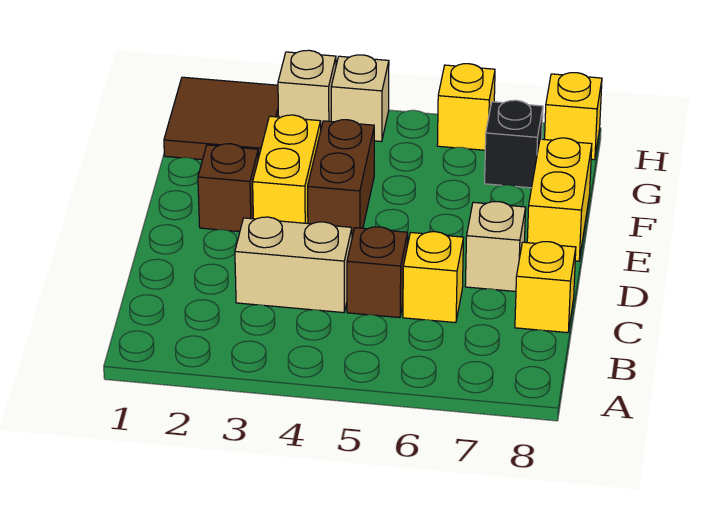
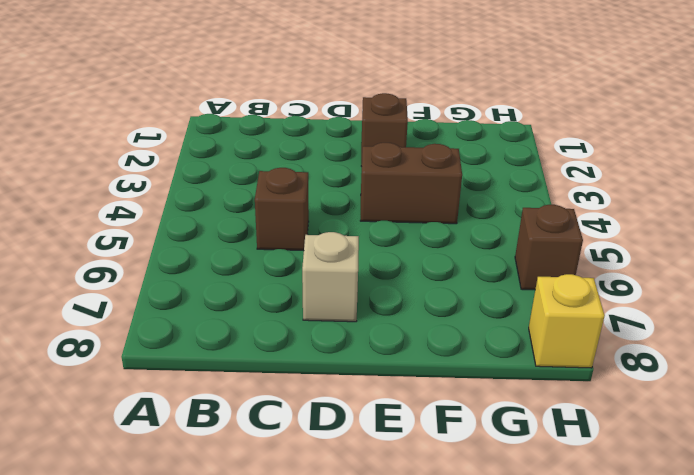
brown brick H6 level 1 -> yellow brick H6 level 1
none -> tan brick C3:C4 level 1
none -> yellow brick C6 level 1
none -> yellow brick C8 level 1

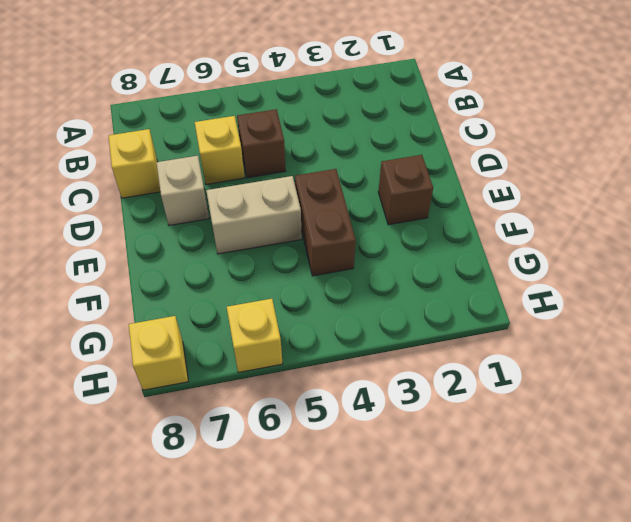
tan brick E5:E6 level 1 -> tan brick C3:C4 level 1
none -> yellow brick E3:F3 level 1
none -> yellow brick E8:F8 level 1
none -> brown tile G1:H2 level 1

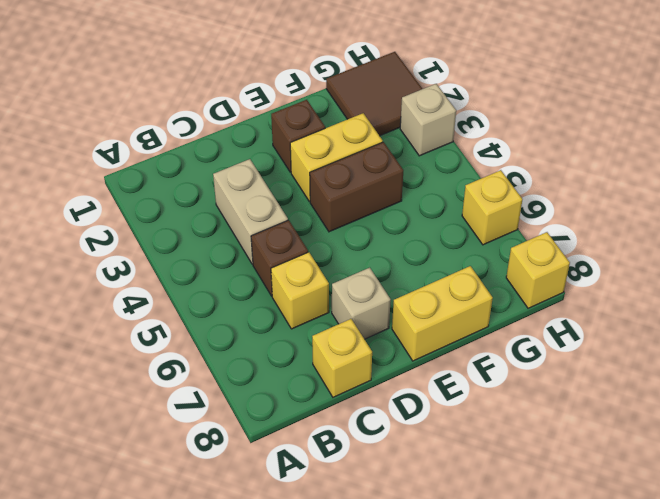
none -> black brick G7 level 1
none -> tan brick H4 level 1

